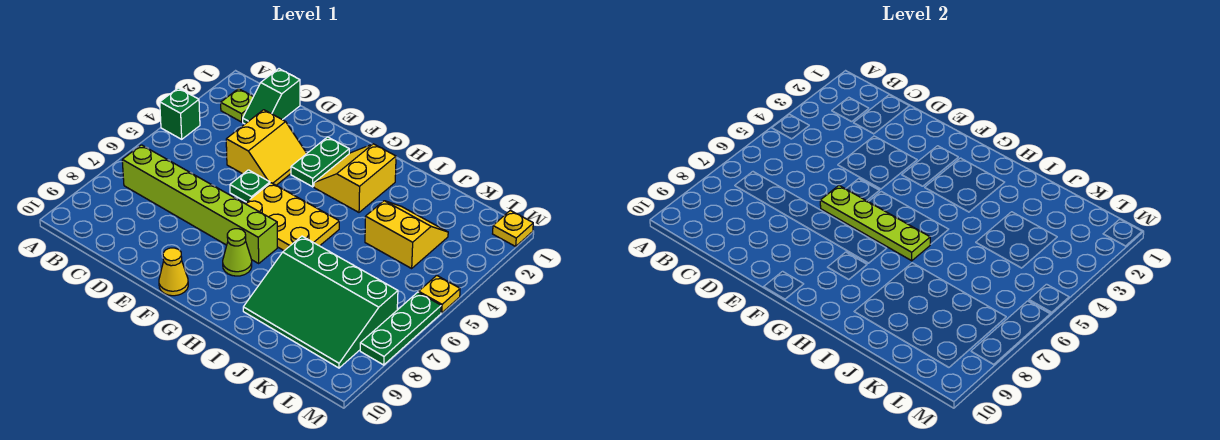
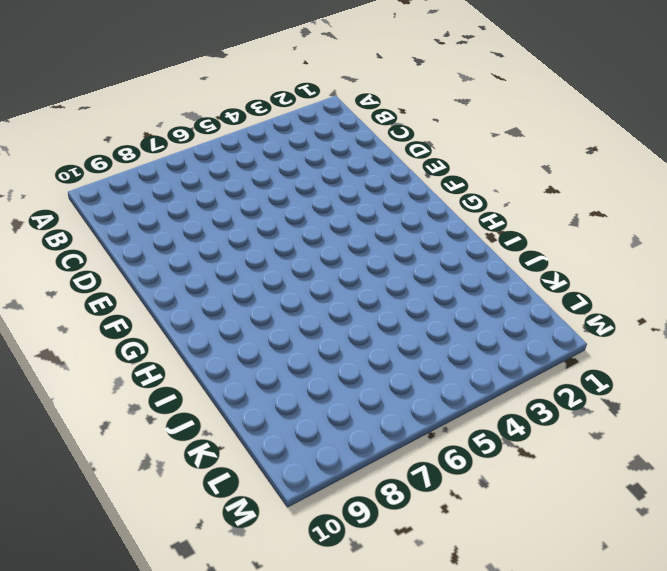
none -> green brick A4 level 1
none -> lime plate B2 level 1
none -> lime brick B7:G7 level 1

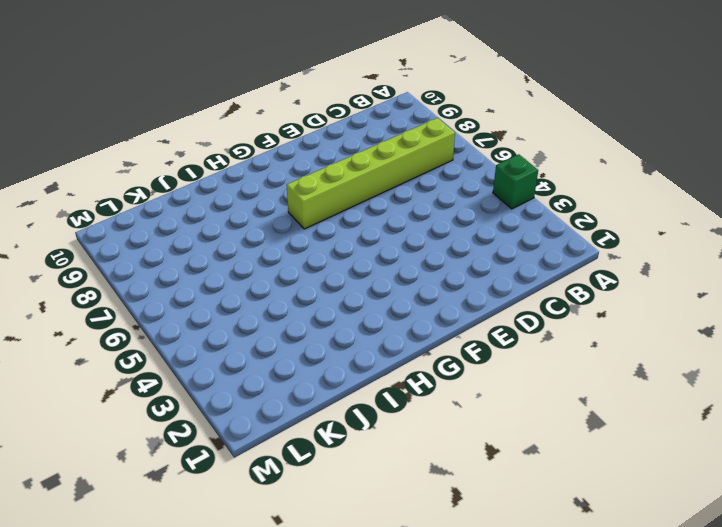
none -> lime plate B2 level 1
none -> green slope C1:C2 level 1 top 1
none -> yellow slope D3:E4 level 1 top D

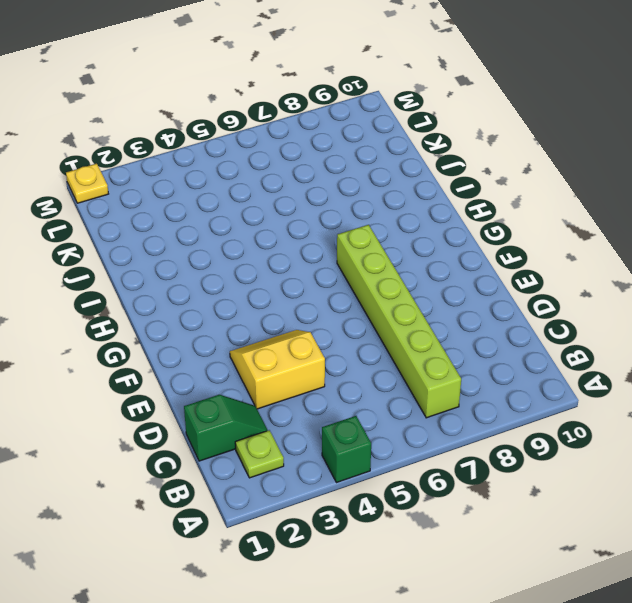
none -> green plate E5 level 1
none -> green plate F2:F3 level 1
none -> yellow plate F5:H6 level 1

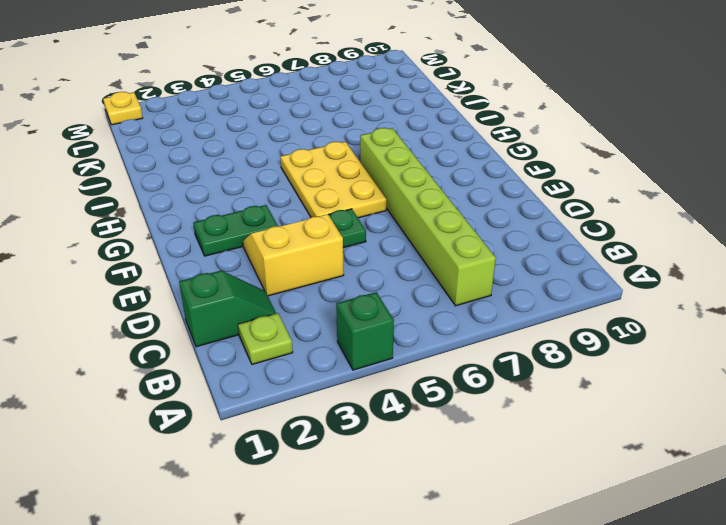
none -> yellow cone F10 level 1
none -> yellow slope G2:H3 level 1 top H
none -> lime cone G8 level 1

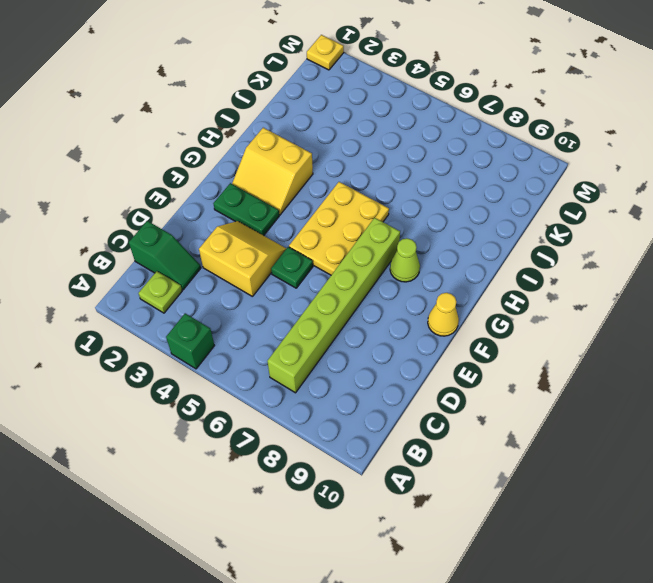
none -> green slope I7:L9 level 1 top 7
none -> yellow slope J3:K4 level 1 top 4
none -> yellow plate M5 level 1

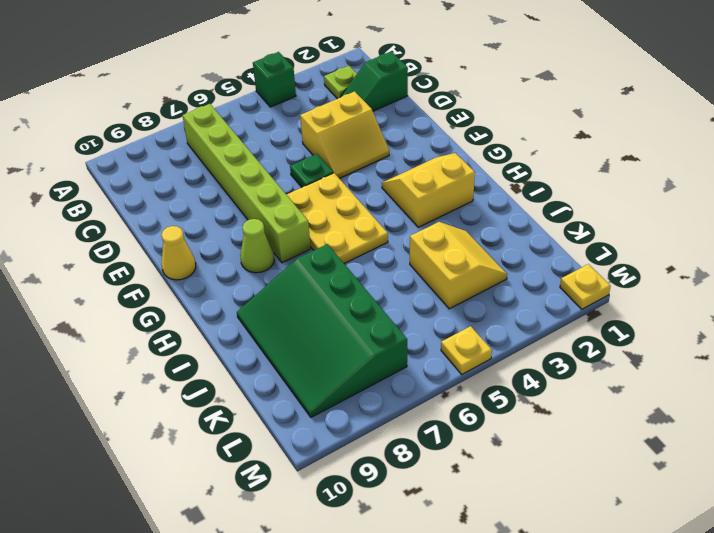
none -> green plate F2:F3 level 1
none -> green plate M6:M8 level 1
none -> lime plate E6:H6 level 2

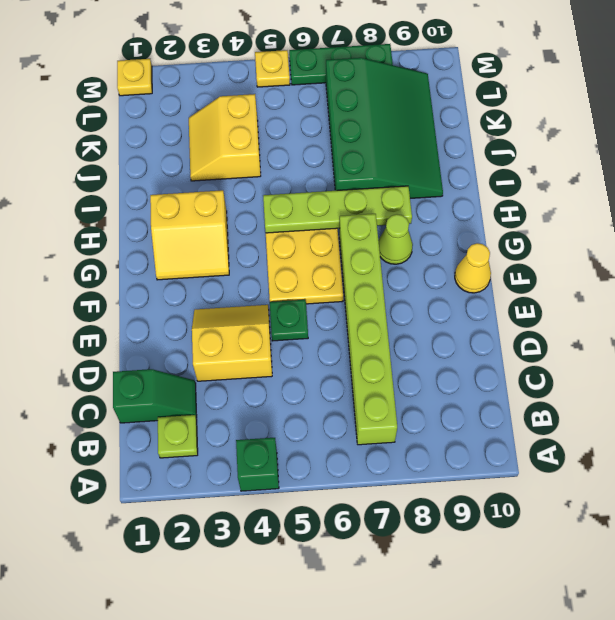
lime plate H5:H8 level 2 -> lime plate E6:H6 level 2
none -> green plate F2:F3 level 1

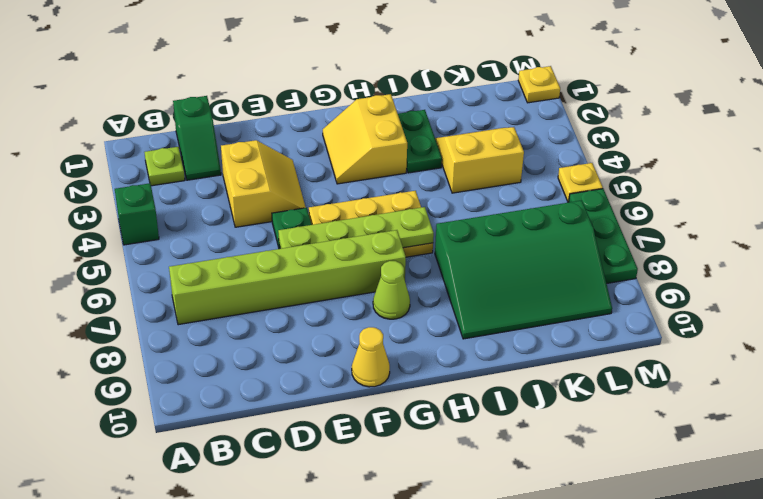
green plate I2:I3 level 1 -> green plate F2:F3 level 1

